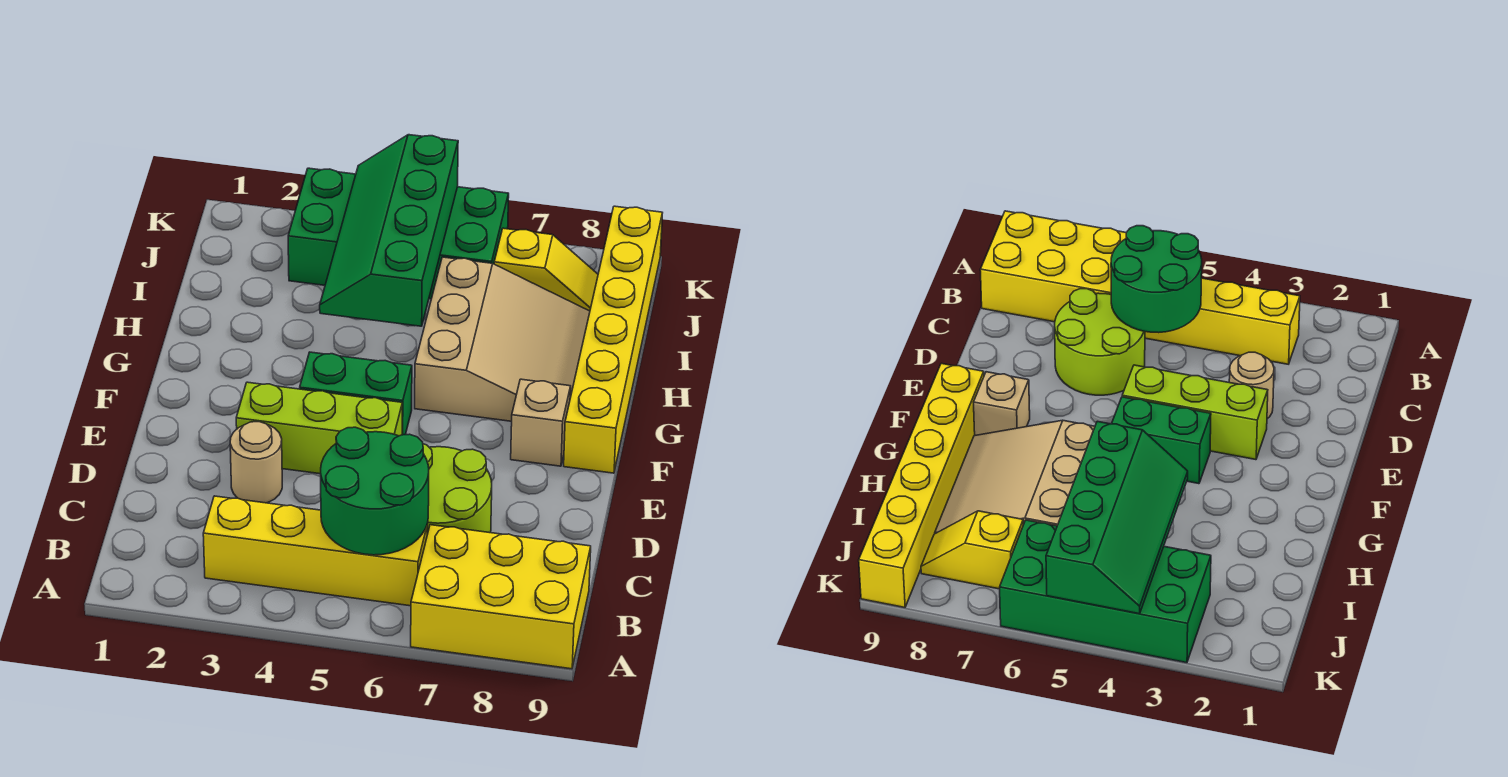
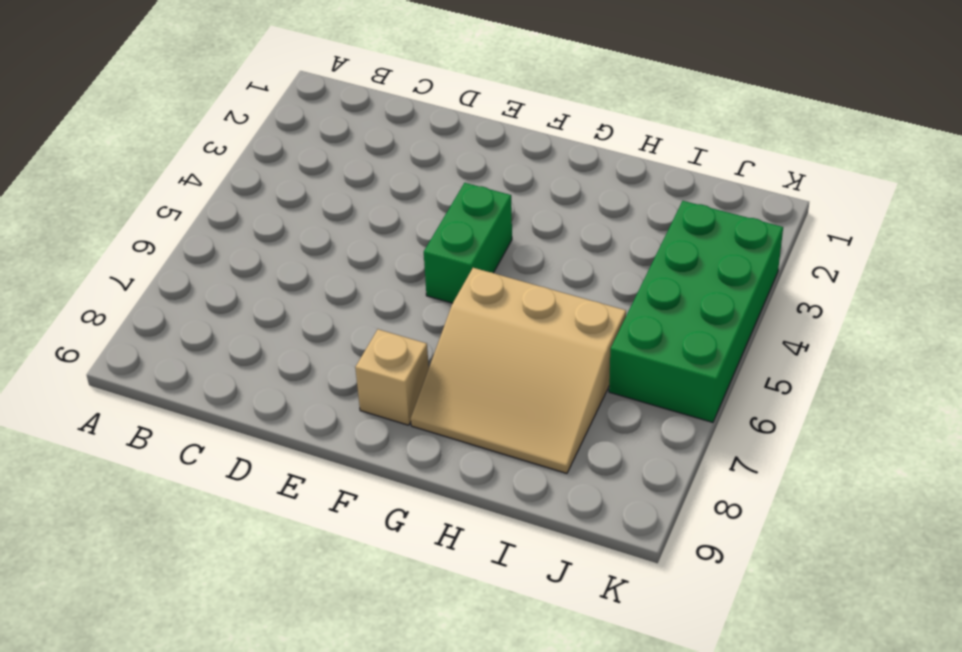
none -> yellow brick A7:B9 level 1
none -> yellow brick B3:B6 level 1
none -> lime round brick C6:D7 level 1

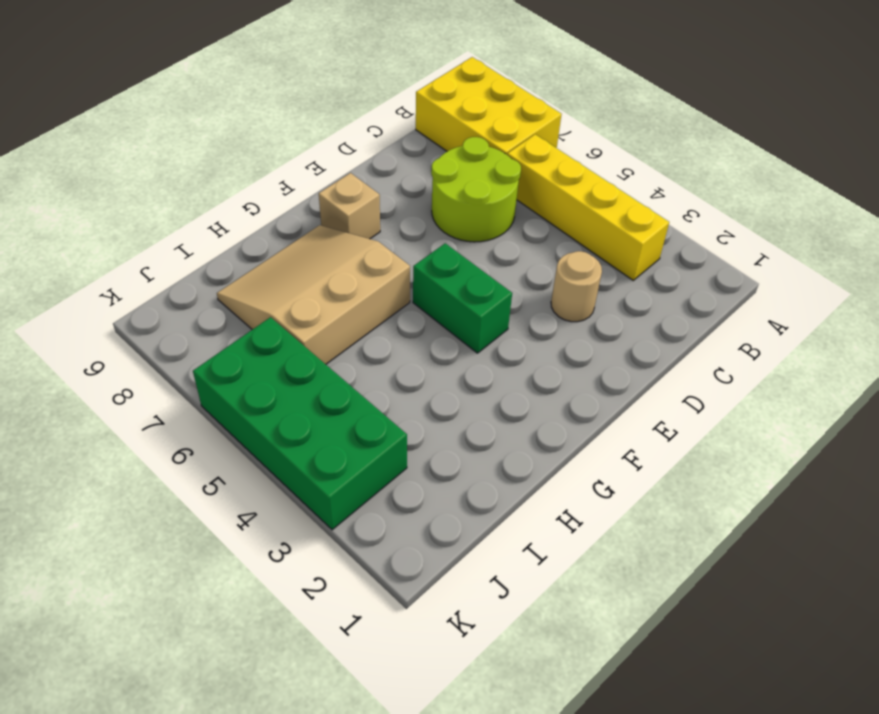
none -> lime brick E3:E5 level 1
none -> yellow brick F9:K9 level 1
none -> yellow slope J7:J8 level 1 top 7

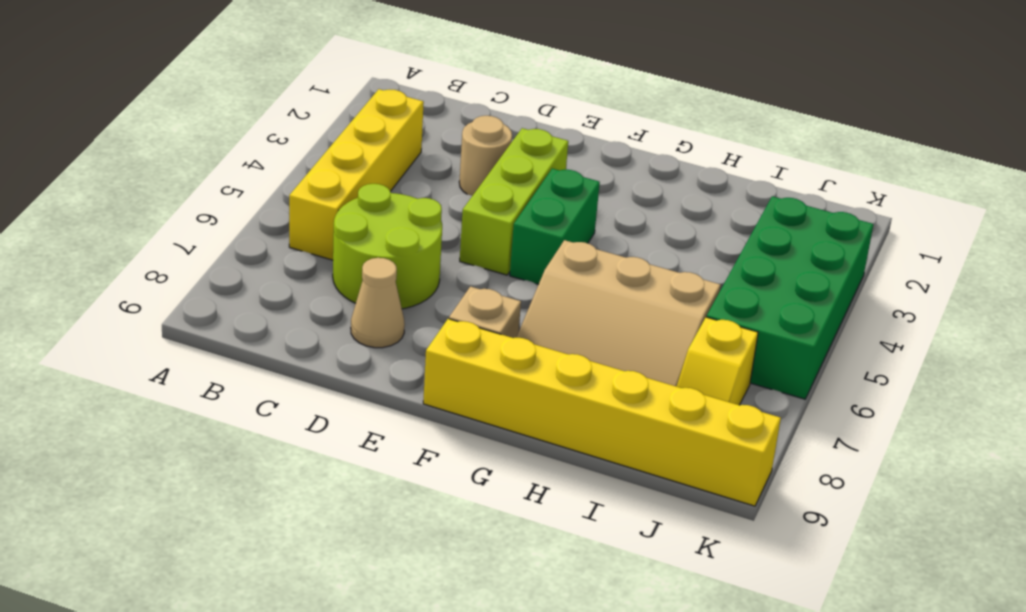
tan cone D8 level 1 -> none
none -> yellow brick A7:B9 level 1
none -> green round brick B5:C6 level 2
none -> green slope H4:K5 level 2 top 5

